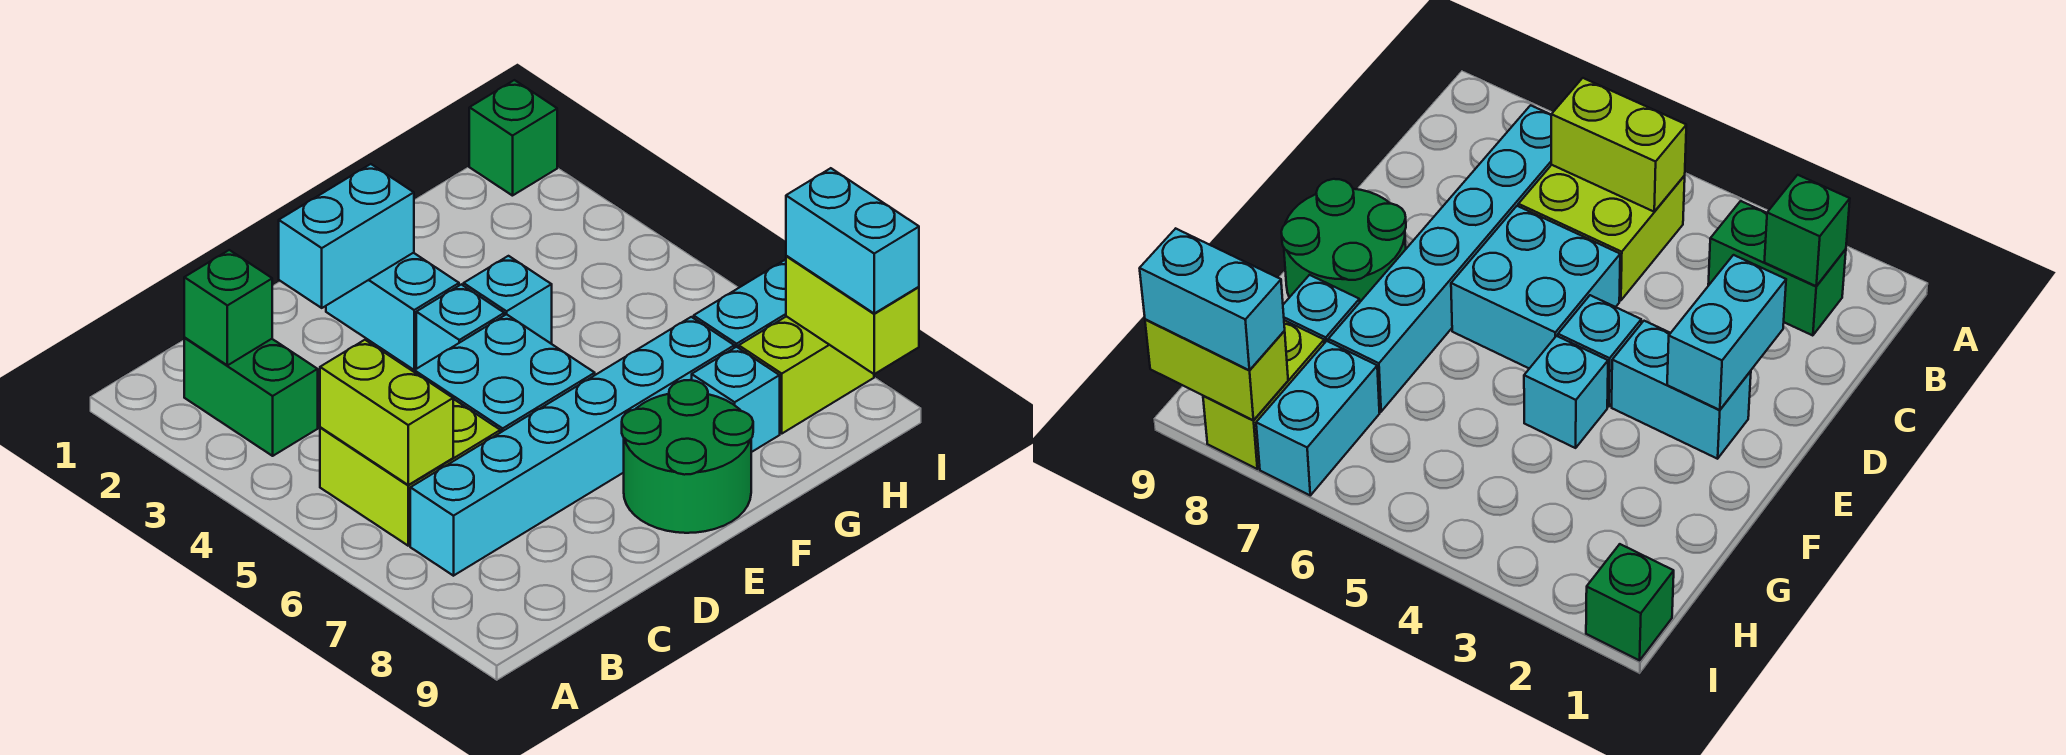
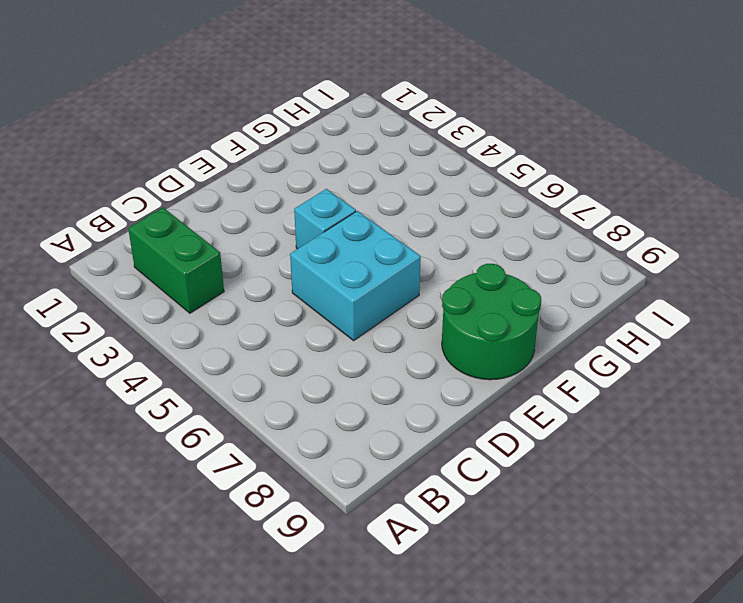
none -> lime brick B5:C6 level 1
none -> cyan brick B7:G7 level 1
none -> cyan brick E2:E3 level 1

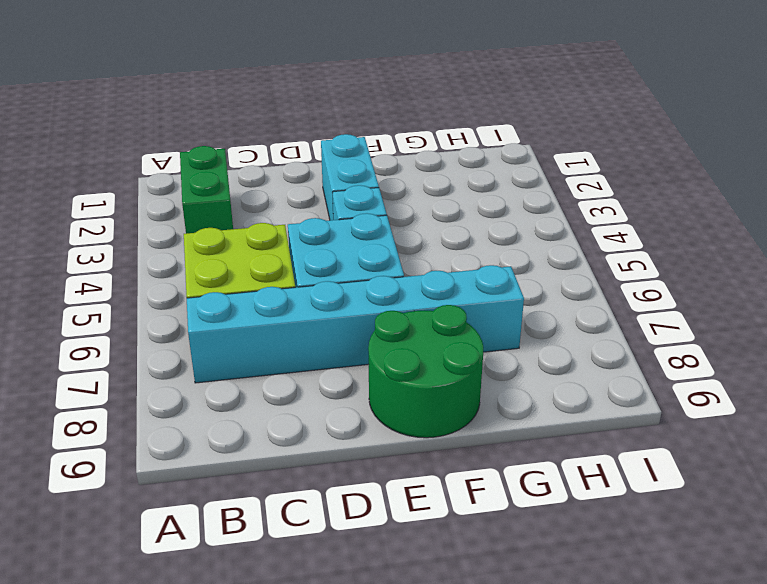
none -> cyan brick F4 level 1
none -> cyan brick G8 level 1
none -> cyan brick H7:I7 level 1

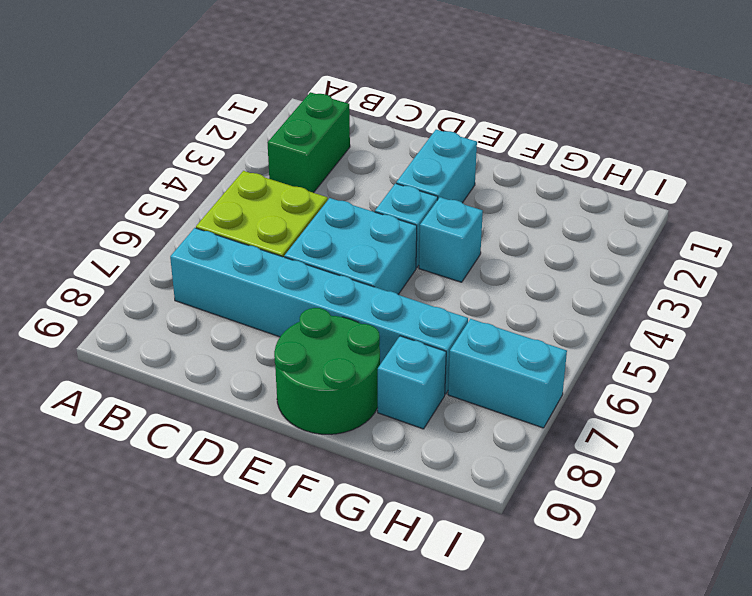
none -> lime brick H8:I8 level 1
none -> green brick I1 level 1
none -> green brick B2 level 2

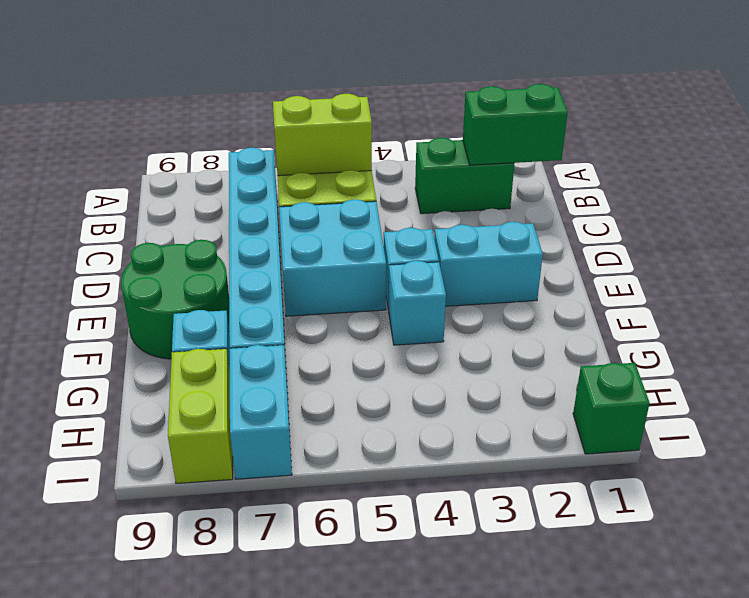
green brick B1:B2 level 2 -> green brick B2 level 2
none -> cyan brick D2:E2 level 2
none -> lime brick I8:I9 level 2
none -> cyan brick I8:I9 level 3

